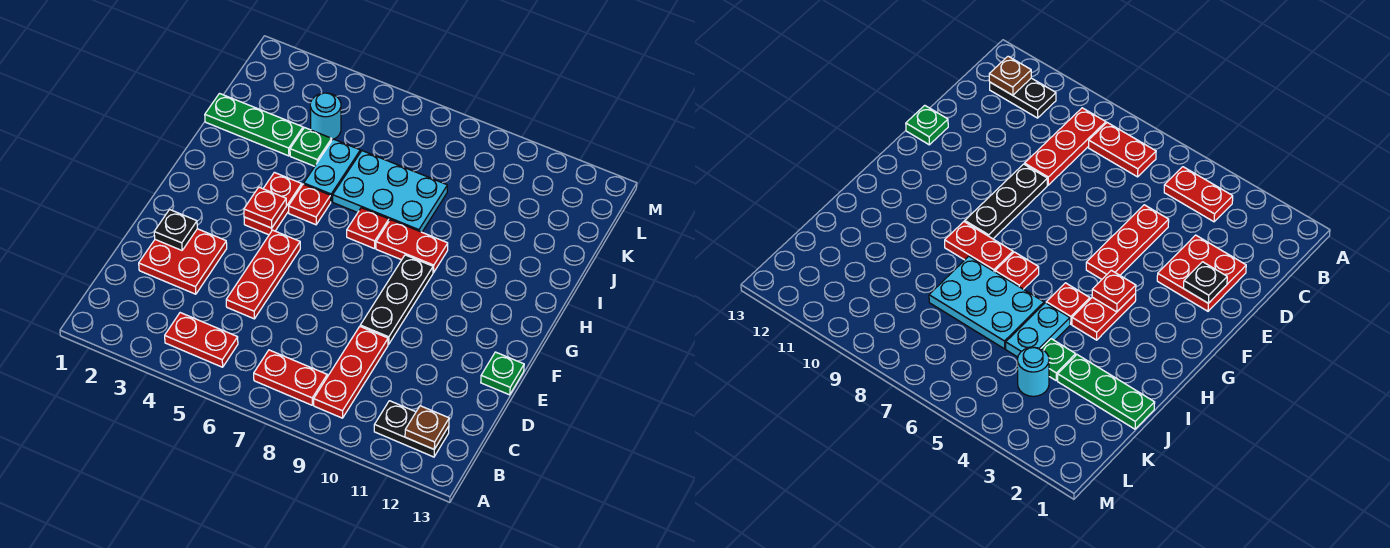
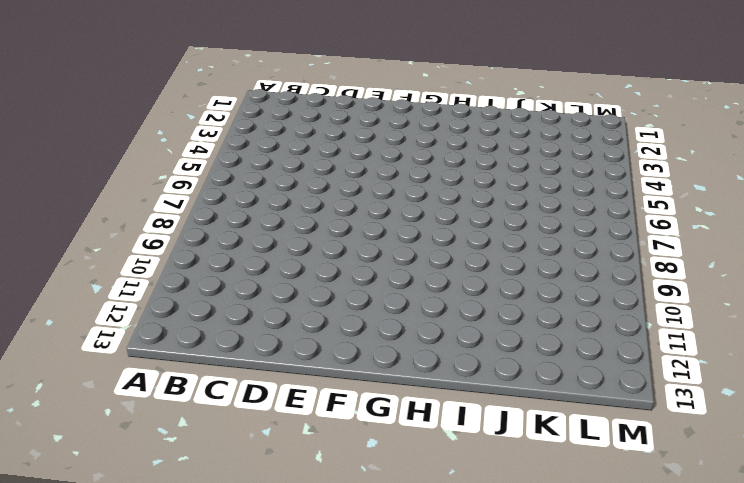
none -> red plate B4:B5 level 1
none -> red plate B7:B8 level 1
none -> red plate B9:D9 level 1

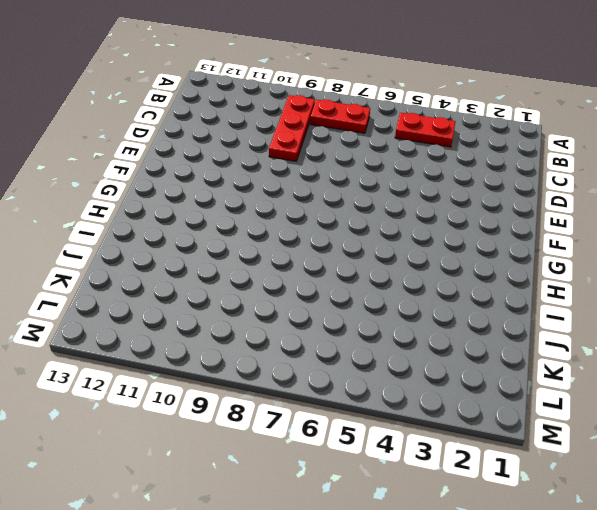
none -> black plate B11:B12 level 1
none -> red plate D2:E3 level 1
none -> red plate D5:F5 level 1

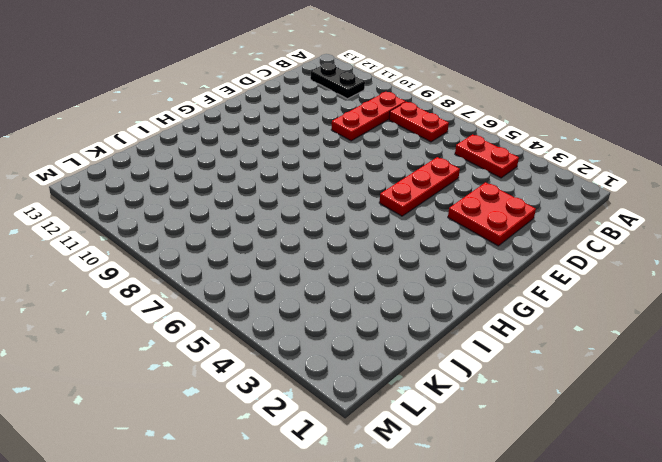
none -> black plate E9:G9 level 1
none -> green plate E13 level 1
none -> red plate G4:H4 level 1

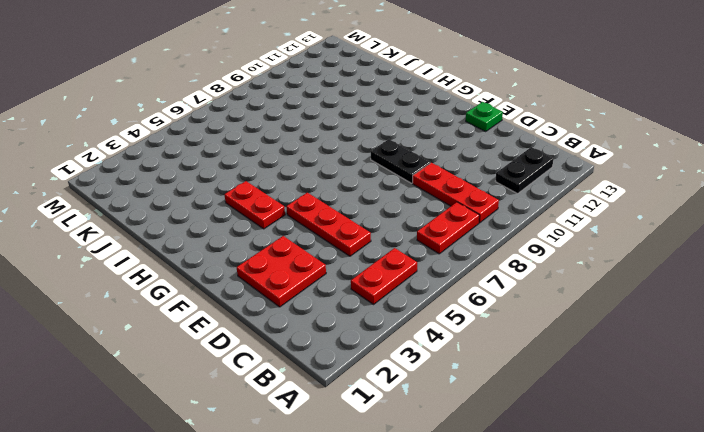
black plate E9:F9 level 1 -> black plate E9:G9 level 1
none -> red plate H5 level 1
none -> red plate H7 level 1
none -> red plate H8:H9 level 1

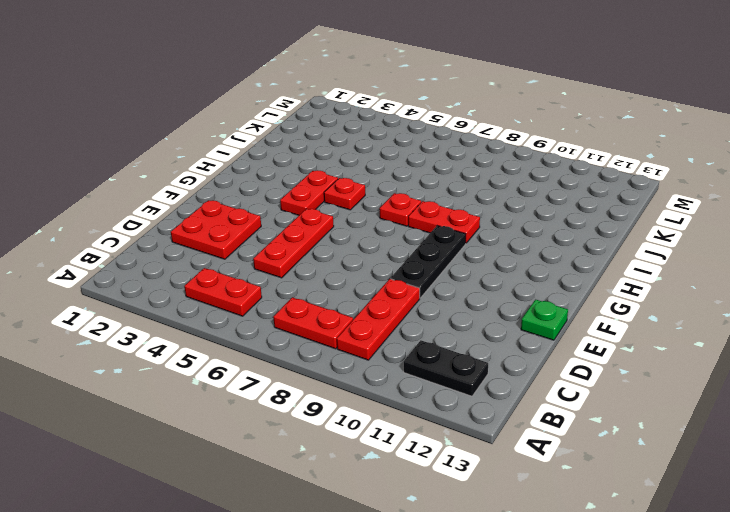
none -> cyan plate I5:J5 level 1
none -> cyan plate I6:J8 level 1
none -> green plate J1:J3 level 1

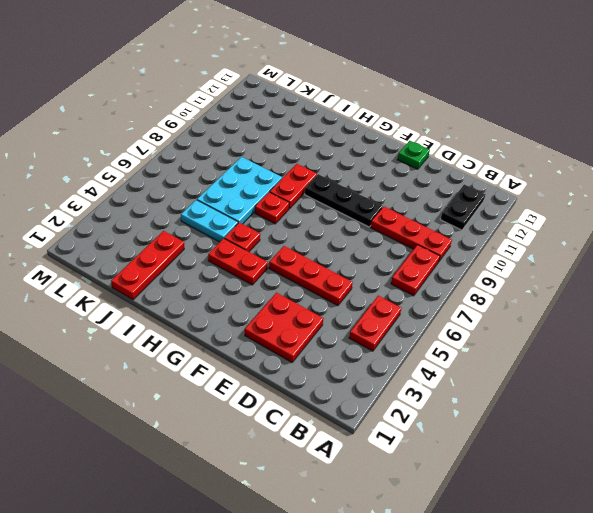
red plate J1:J3 level 1 -> green plate J1:J3 level 1
none -> green plate J4 level 1
none -> cyan round brick K4 level 1
none -> brown plate B12 level 2

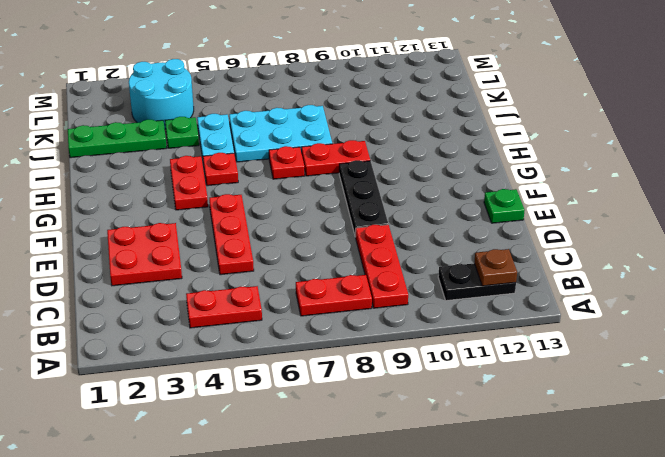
cyan round brick K3:L4 level 1 -> cyan round brick K4 level 1
none -> black plate E2 level 2
none -> red plate G4 level 2

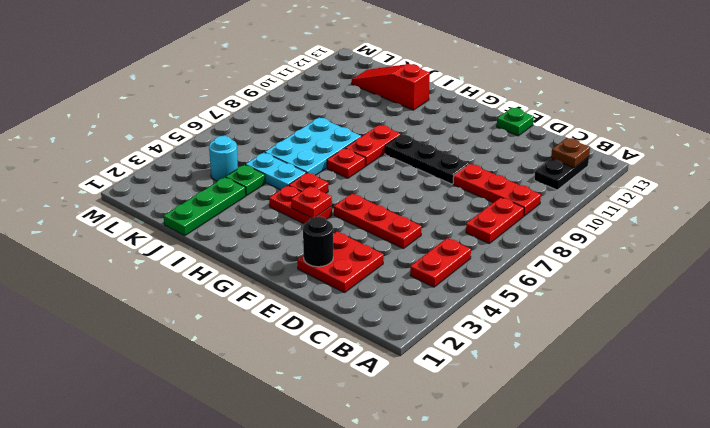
black round brick E2 level 2 -> black plate E2 level 2
red slope I12:K12 level 1 top I -> none

